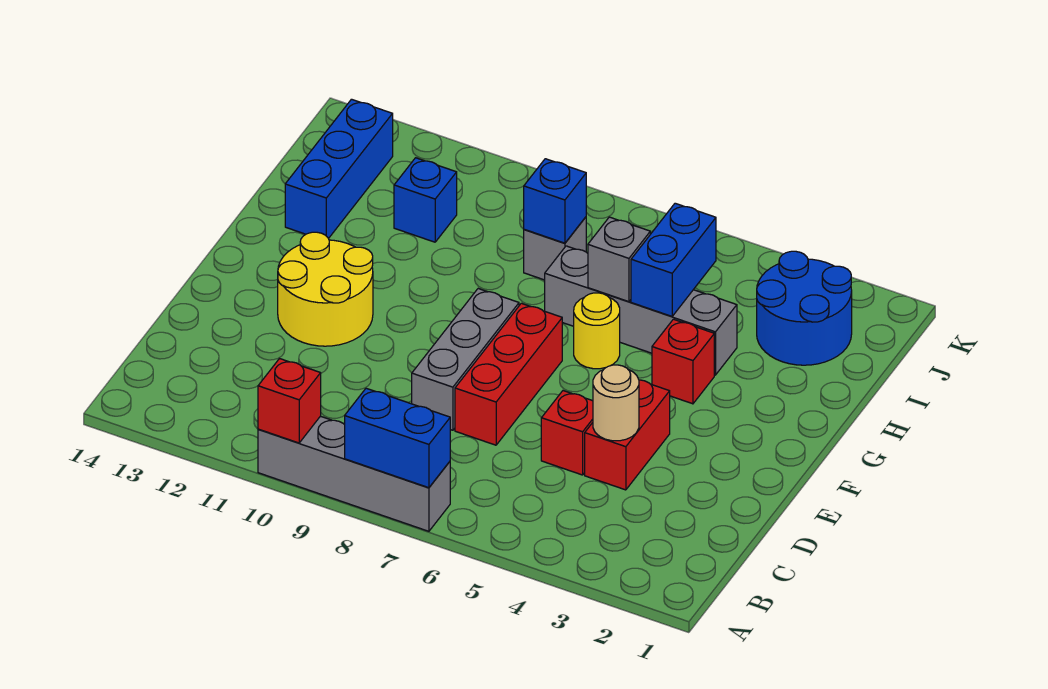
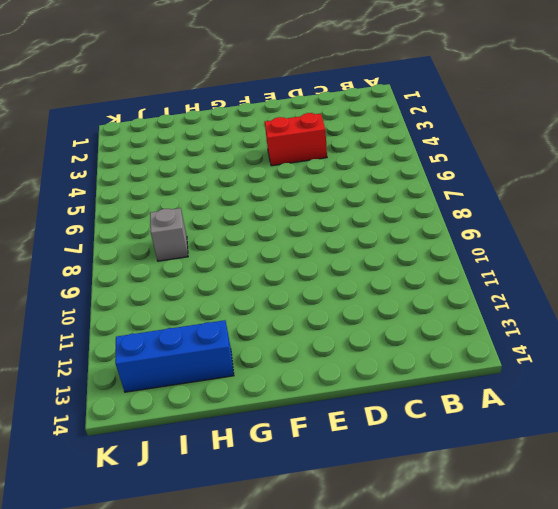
none -> grey brick A7:A10 level 1
none -> red brick D5 level 1
none -> red brick D7:F7 level 1

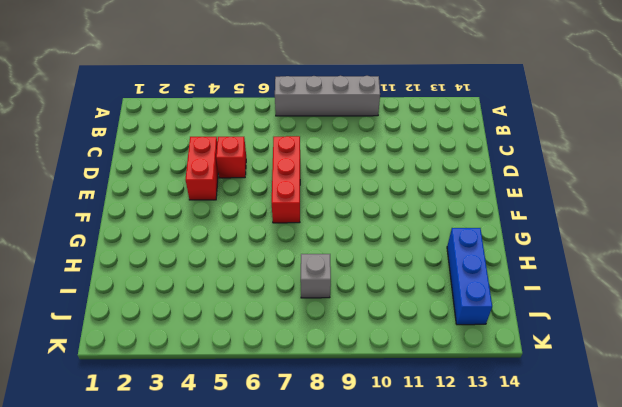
none -> grey brick D8:F8 level 1
none -> yellow round brick E11:F12 level 1
none -> red brick G4 level 1

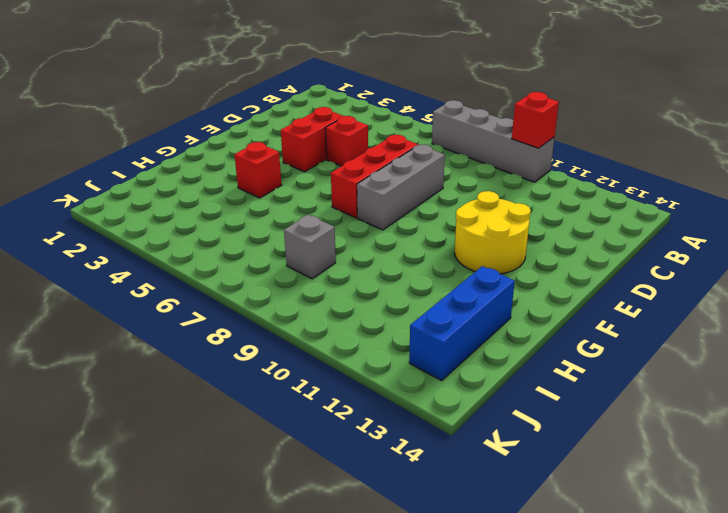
none -> yellow round brick G6 level 1
none -> grey brick H4:H7 level 1
none -> blue round brick I2:J3 level 1

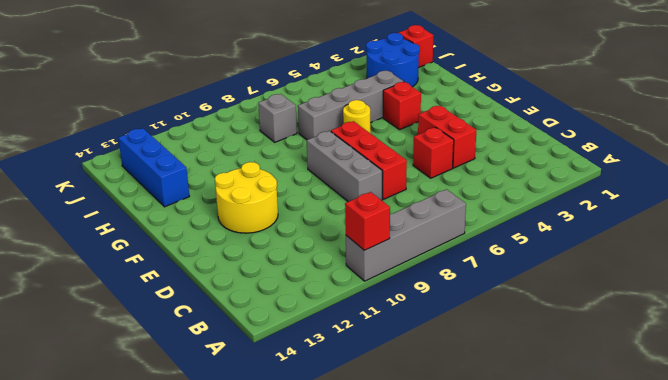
red brick J1 level 1 -> none
none -> blue brick I11 level 1
none -> blue brick A7:A8 level 2
none -> tan round brick D4 level 2

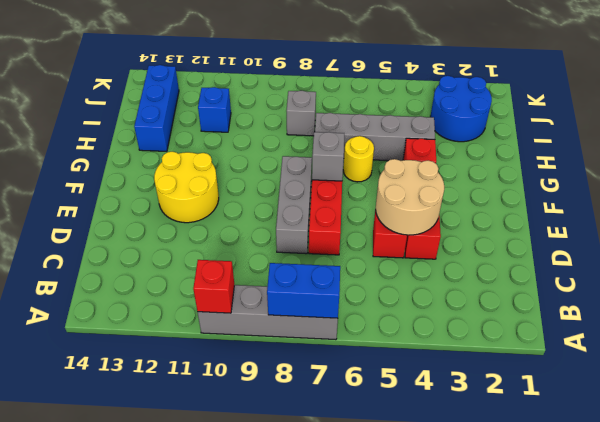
tan round brick D4:E5 level 2 -> tan round brick D4 level 2
grey brick F7 level 2 -> grey brick H6 level 2
none -> blue brick H5:I5 level 2
none -> blue brick I8 level 2

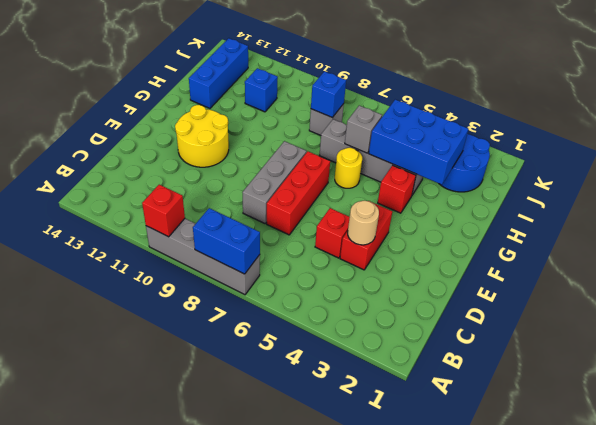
blue brick H3:I5 level 2 -> blue brick H5:I5 level 2

